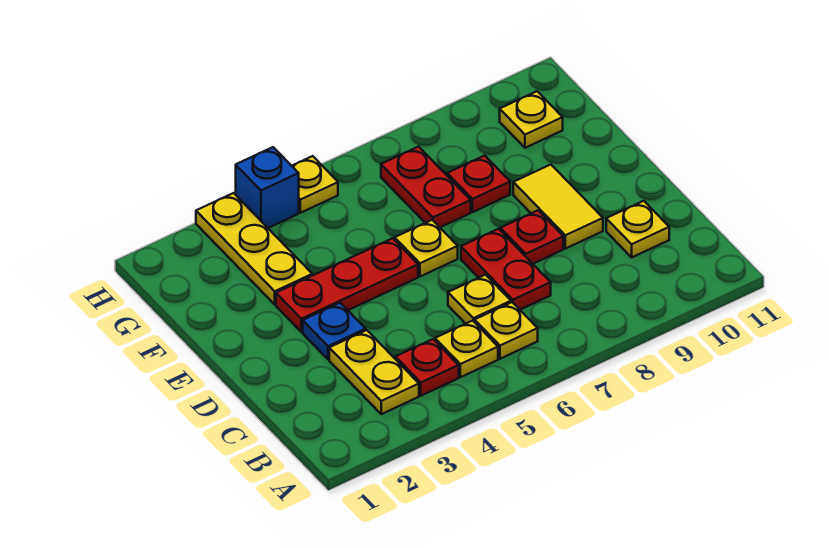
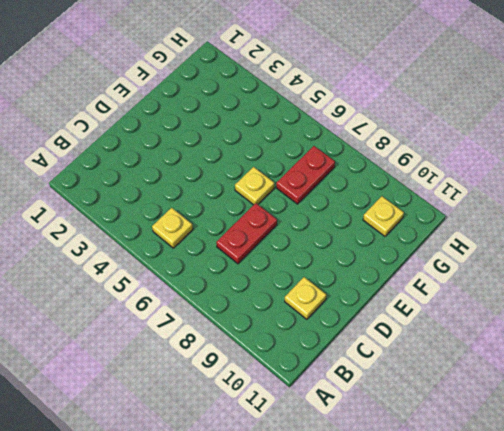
none -> yellow plate B3:C3 level 1
none -> red plate B4 level 1
none -> yellow plate B6 level 1

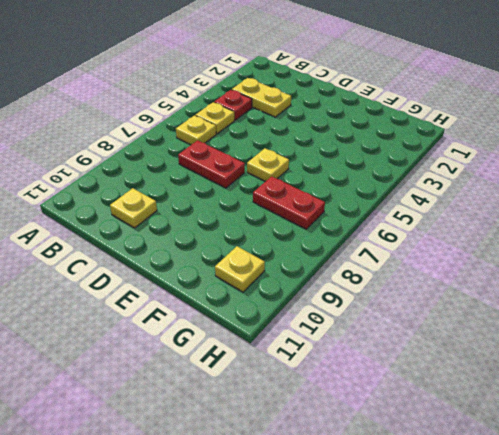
none -> yellow plate C6 level 1
none -> blue plate D3 level 1
none -> red plate D8 level 1

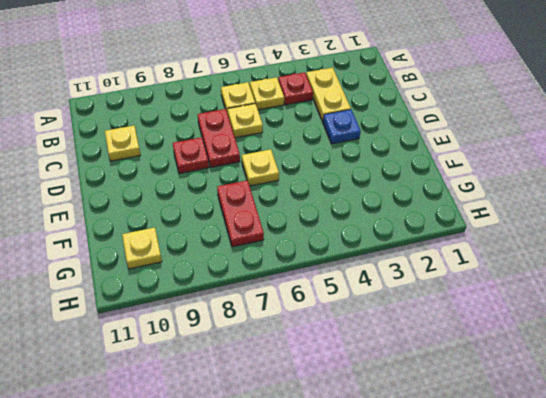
none -> yellow tile D9:E9 level 1
none -> red plate E3:E5 level 1
none -> yellow plate F3:H3 level 1

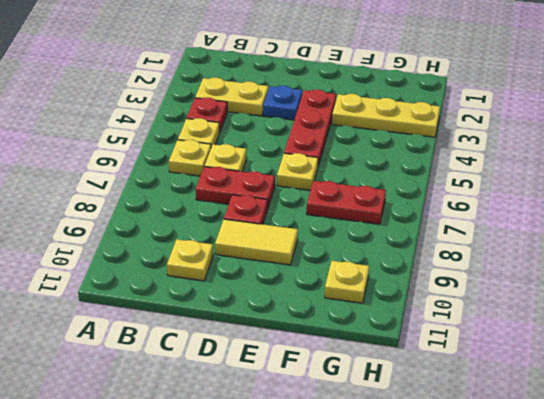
none -> red plate F8 level 1
none -> blue brick H4 level 1
none -> yellow plate H5 level 1

